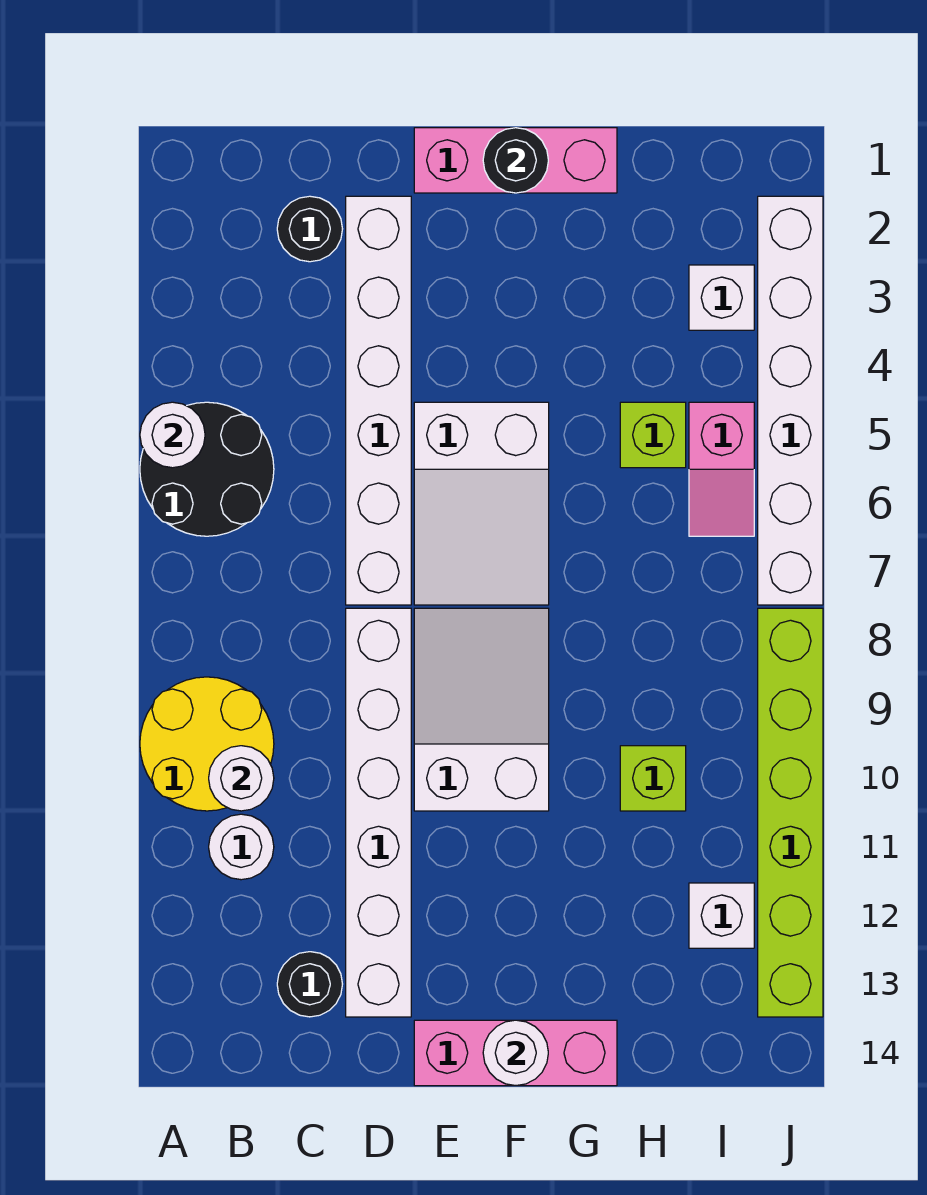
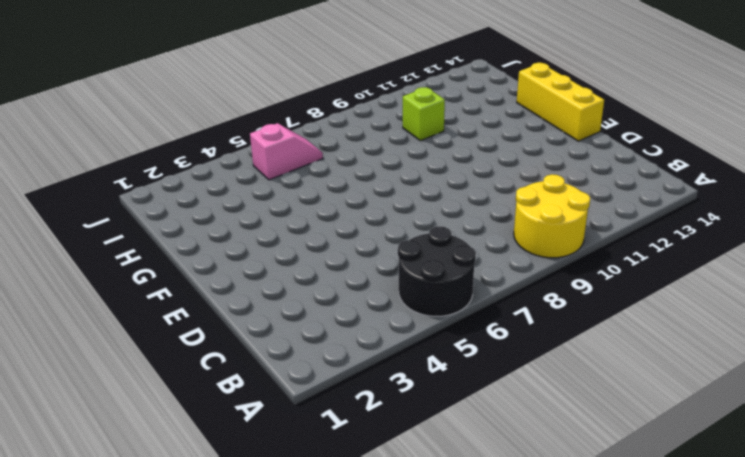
yellow brick E14:G14 level 1 -> pink brick E14:G14 level 1
none -> white round brick B11 level 1
none -> black round brick C2 level 1
none -> black round brick C13 level 1

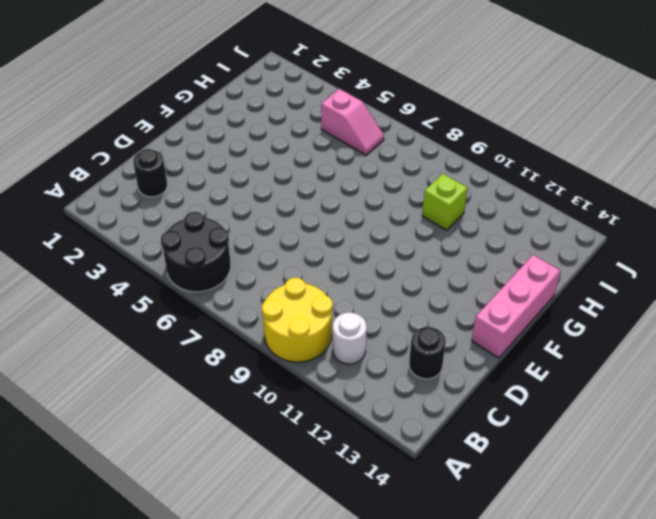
none -> white brick D2:D7 level 1
none -> white brick D8:D13 level 1
none -> pink brick E1:G1 level 1

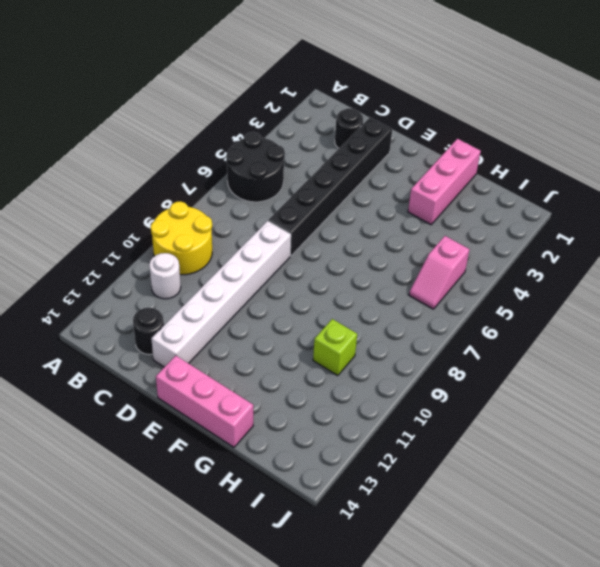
black brick D2:D7 level 1 -> white brick D2:D7 level 1
pink brick G1:G3 level 1 -> pink brick E1:G1 level 1
none -> white slope E5:F7 level 1 top 5
none -> white slope E8:F10 level 1 top 10
none -> lime brick H5 level 1

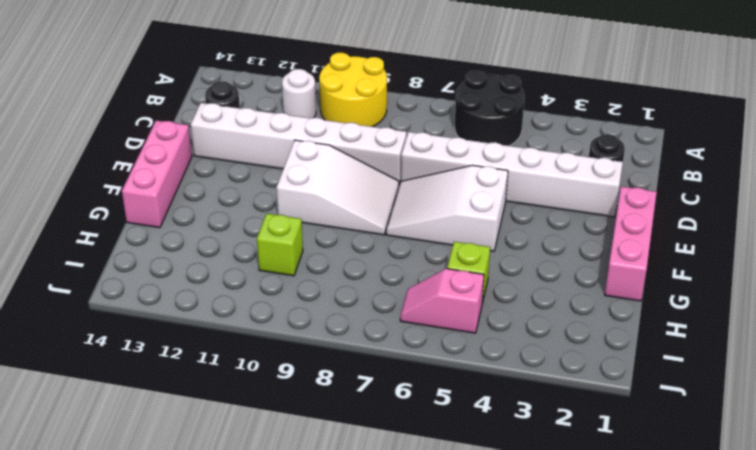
none -> white brick I3 level 1
none -> white brick I12 level 1
none -> white brick J2:J7 level 1

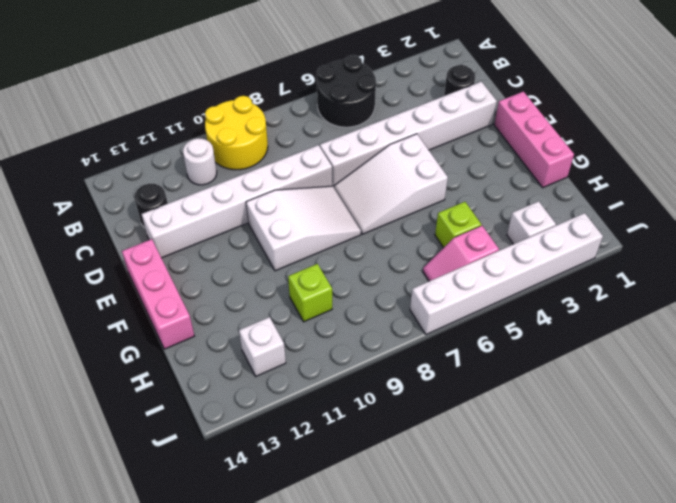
none -> lime brick J8:J13 level 1
none -> white round brick A5 level 2
none -> white round brick B10 level 2

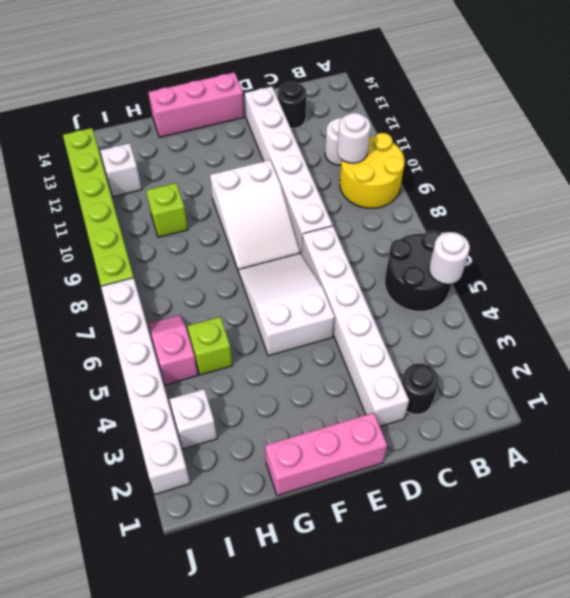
none -> black round brick F1 level 2
none -> white round brick F14 level 2

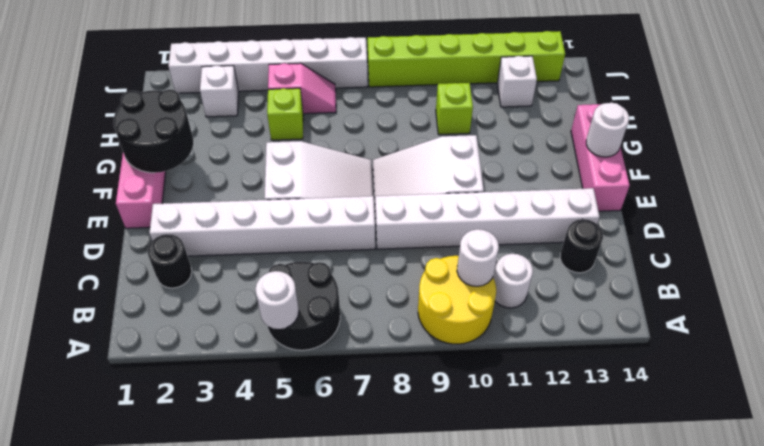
black round brick F1:G2 level 2 -> black round brick F1 level 2

